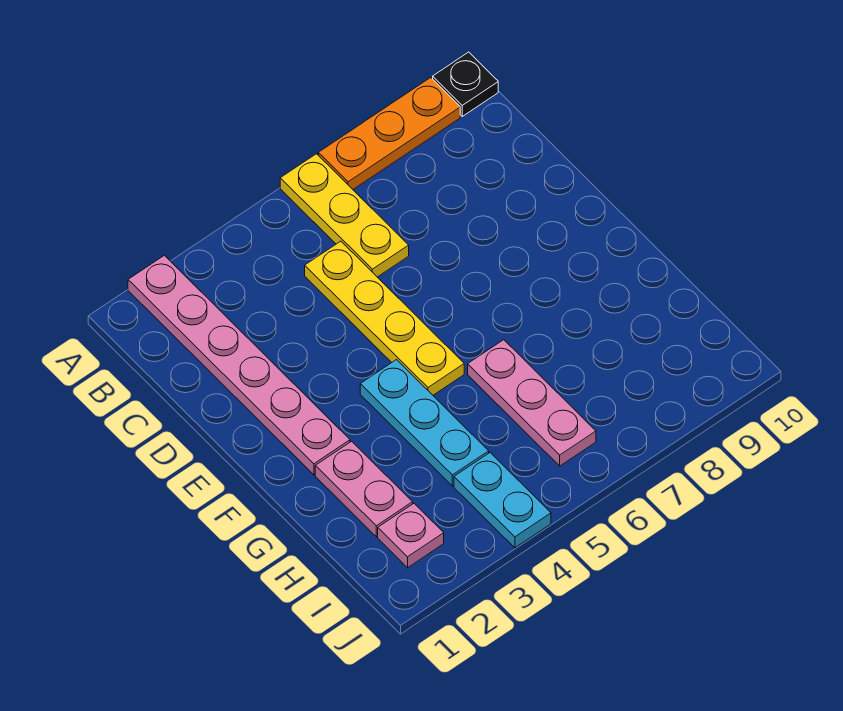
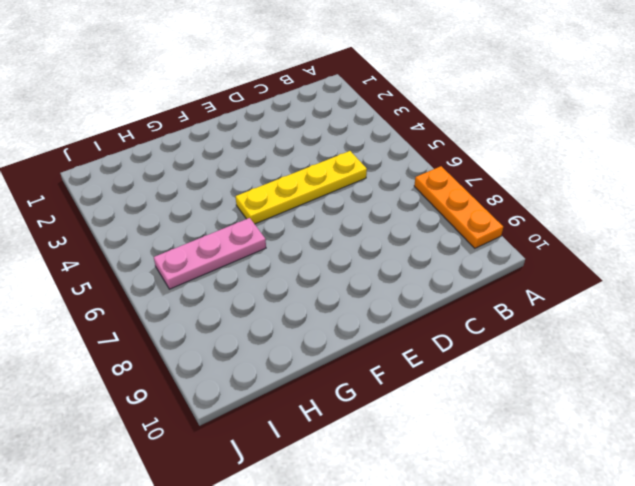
none -> pink plate A2:F2 level 1
none -> yellow plate A6:C6 level 1

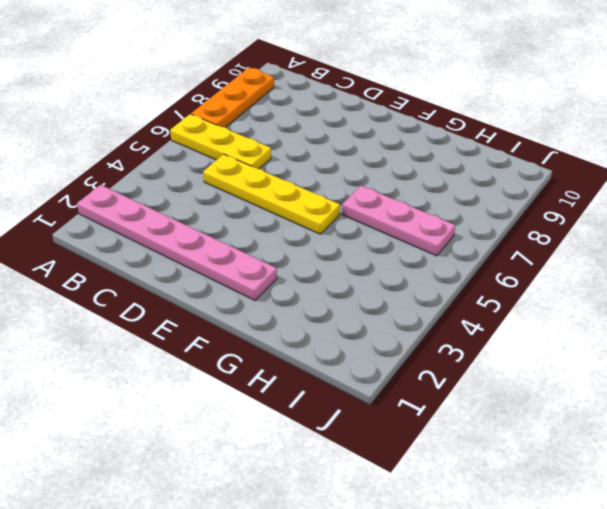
none -> black plate A10 level 1
none -> cyan plate F4:H4 level 1

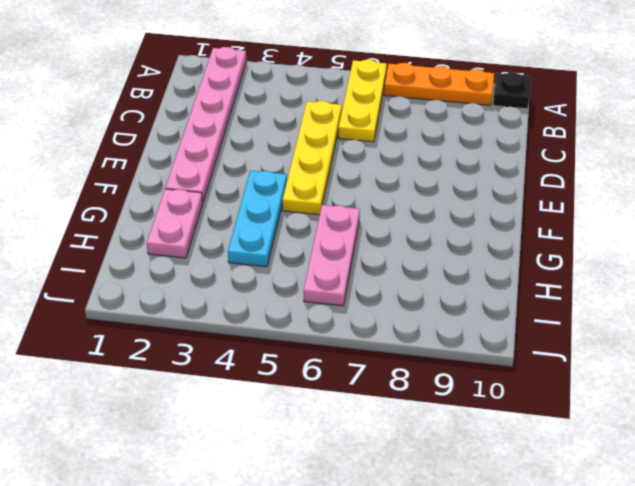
none -> pink plate I2 level 1
none -> cyan plate I4:J4 level 1

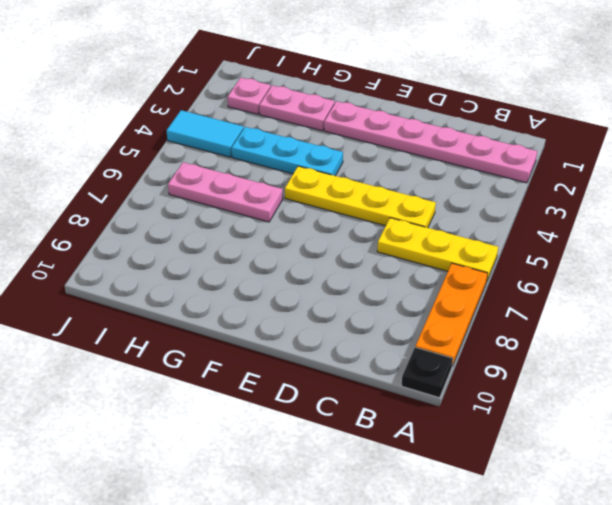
cyan tile I4:J4 level 1 -> cyan plate I4:J4 level 1

